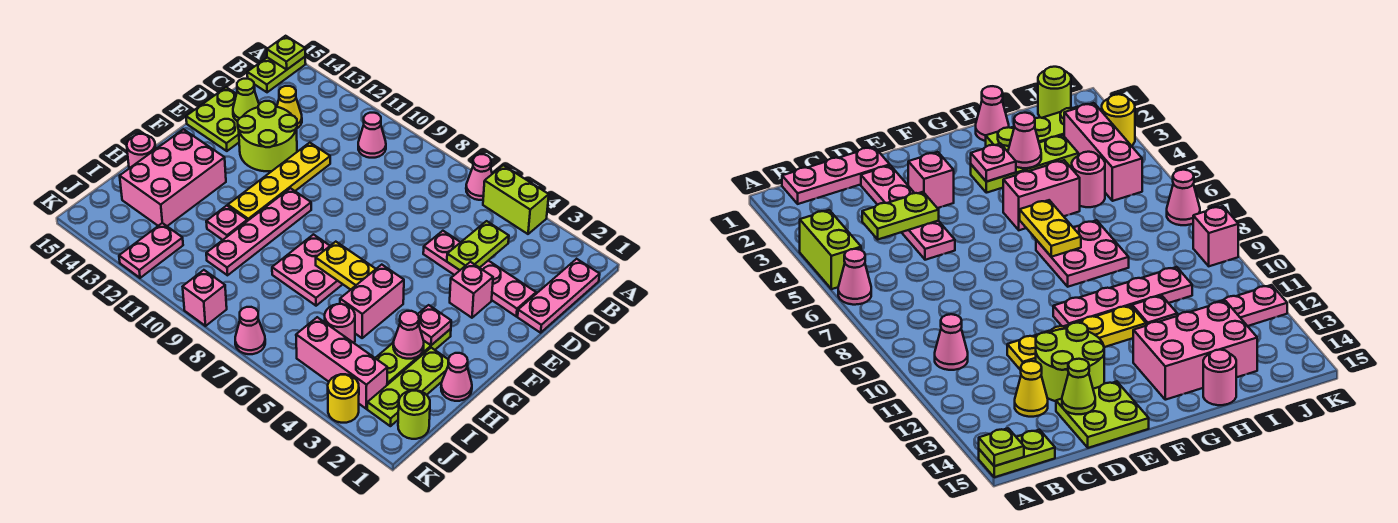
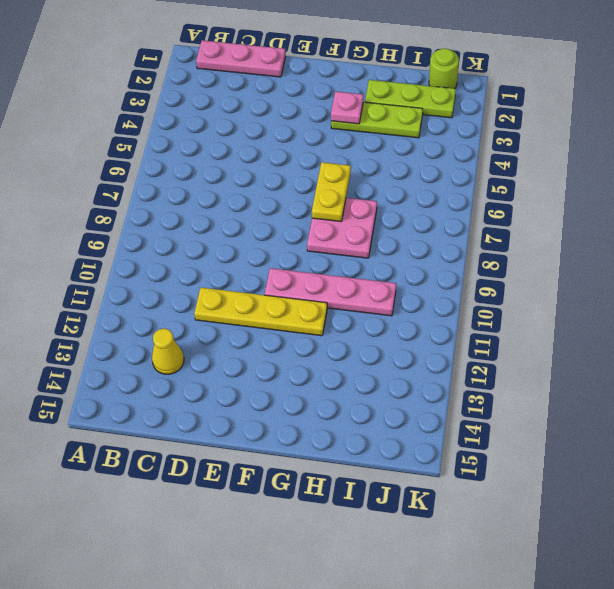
none -> lime brick A4:A5 level 1
none -> pink cone A6 level 1
none -> lime plate A15:B15 level 1
none -> pink cone B10 level 1

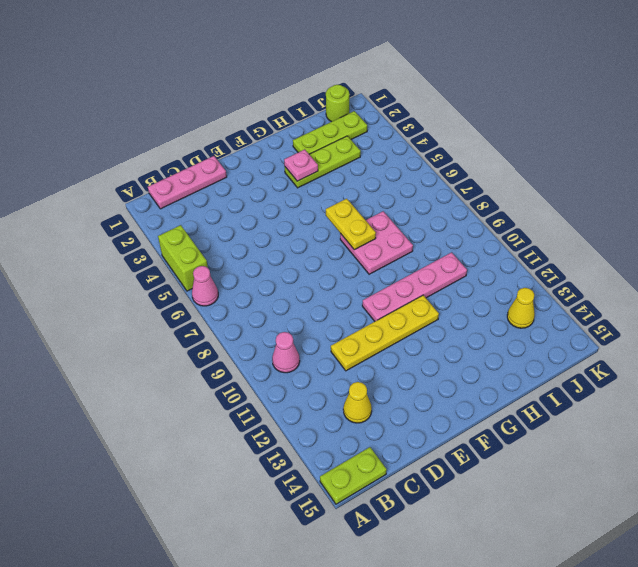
yellow cone J13 level 1 -> none
none -> pink plate D2:D5 level 1
none -> lime round brick D12:E13 level 1
none -> lime plate D14:E15 level 1
none -> pink brick E3 level 1

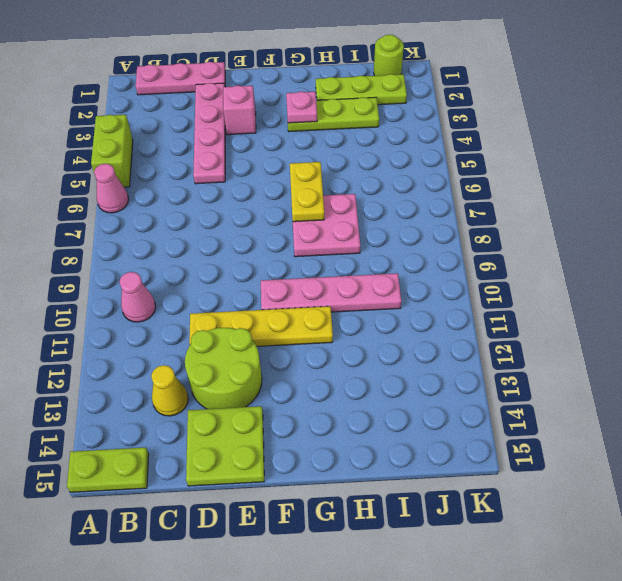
none -> pink brick G5:H5 level 1
none -> pink brick G13:I14 level 1
none -> pink cone H1 level 1
none -> pink plate H11 level 1

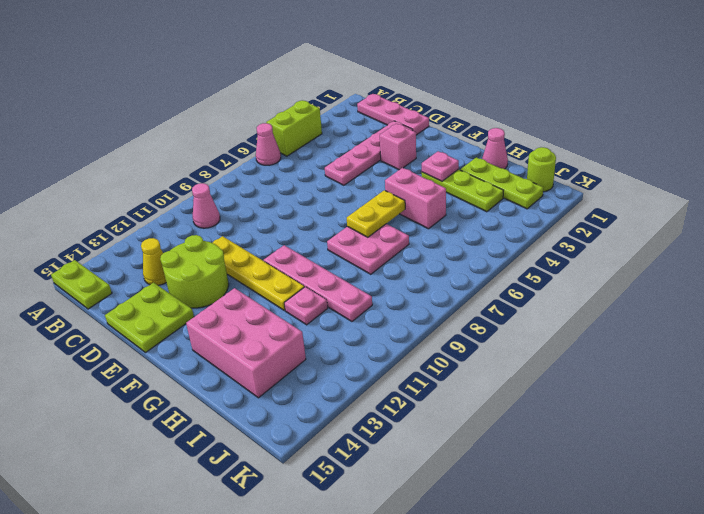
none -> pink round brick H15 level 1
none -> pink round brick I5 level 1
none -> pink brick J3:J5 level 1
none -> pink plate J12:K12 level 1

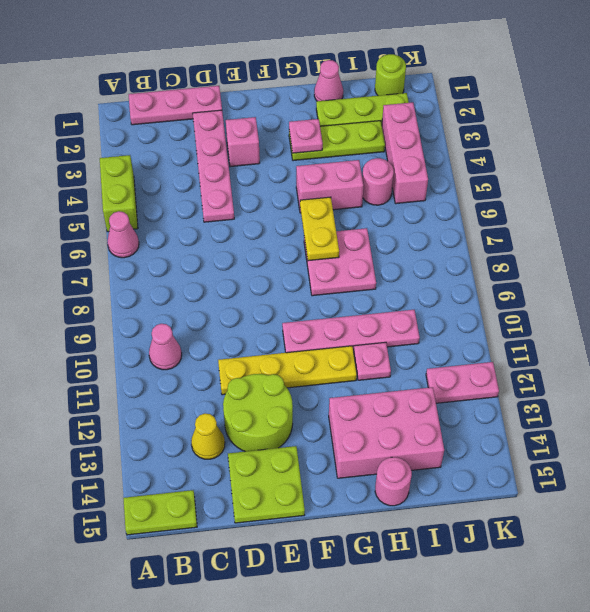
none -> yellow round brick K3 level 1
none -> pink cone K7 level 1
none -> pink brick K9 level 1
none -> lime plate A15 level 2

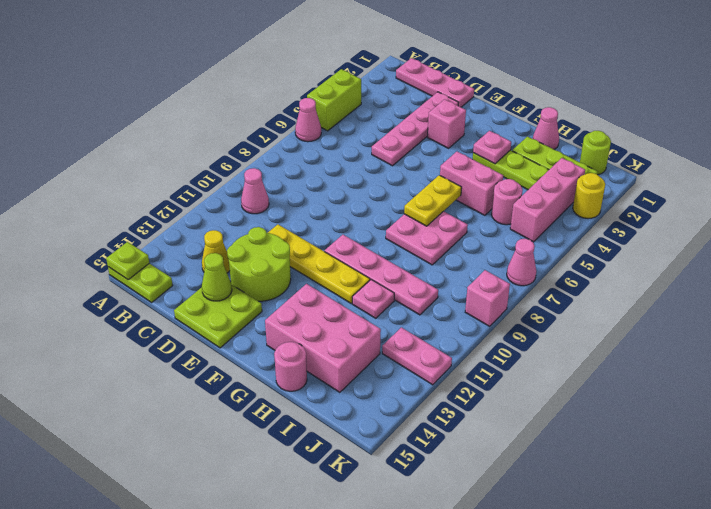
none -> lime plate C4:D4 level 2
none -> pink cone H3 level 2

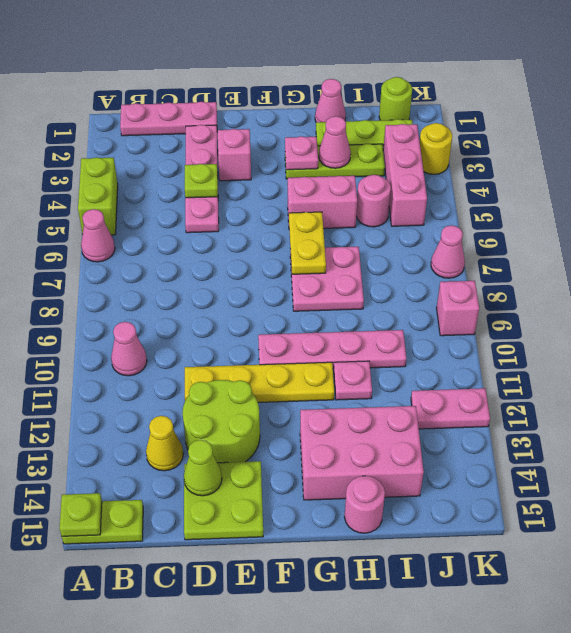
lime plate D4 level 2 -> lime plate C4:D4 level 2

